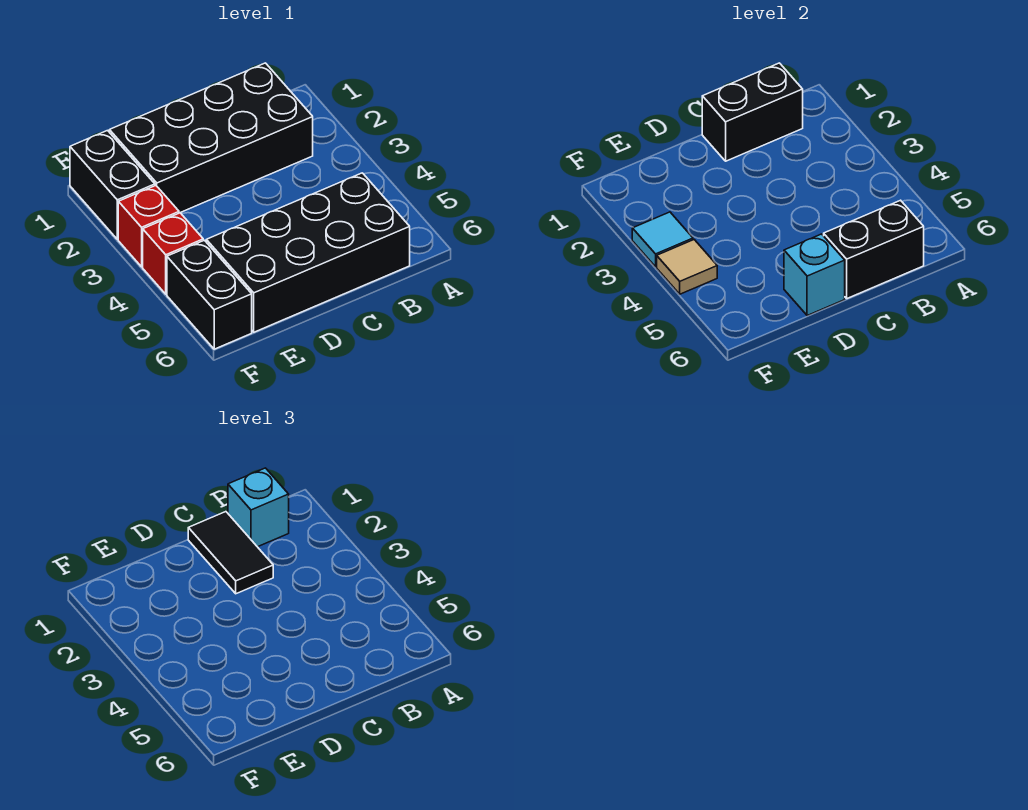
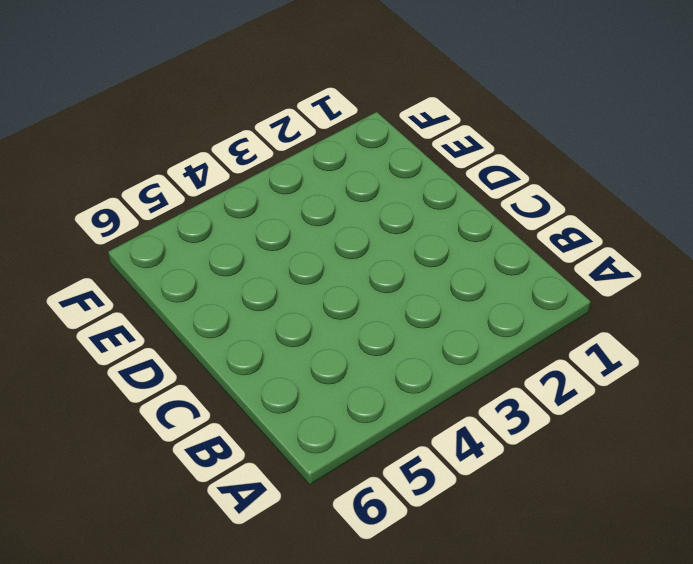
none -> black brick B1:E2 level 1
none -> black brick B5:E6 level 1
none -> black brick F1:F2 level 1

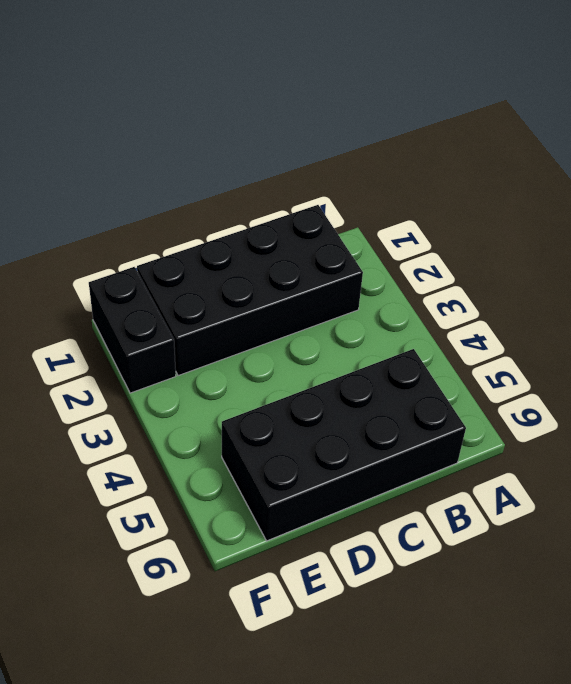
none -> red brick F3 level 1
none -> red brick F4 level 1
none -> black brick F5:F6 level 1

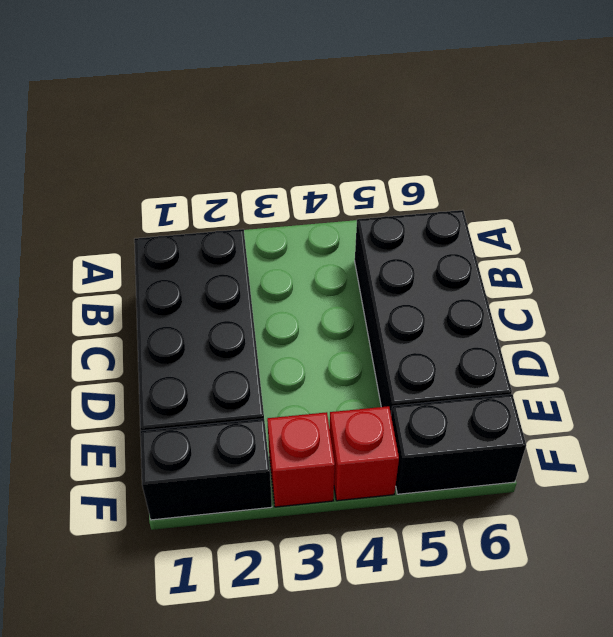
none -> black brick B1:C1 level 2
none -> black brick B6:C6 level 2
none -> cyan brick D6 level 2

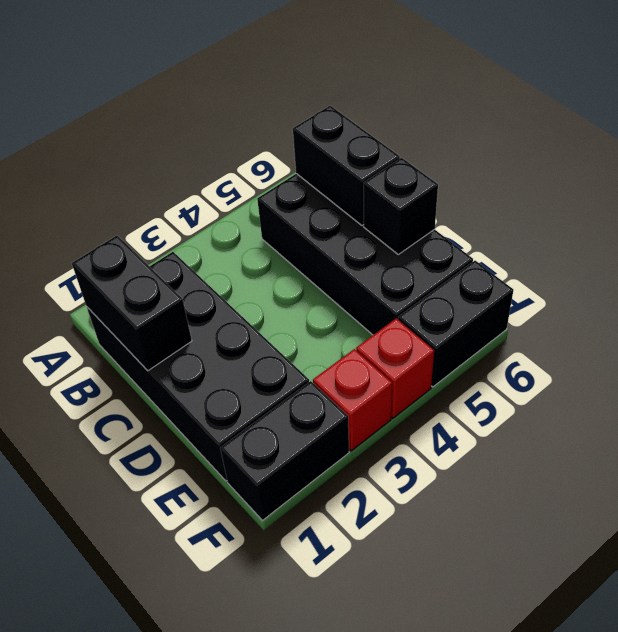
black brick D6 level 2 -> cyan brick D6 level 2
none -> cyan tile F3 level 2
none -> tan tile F4 level 2
none -> cyan brick B1 level 3

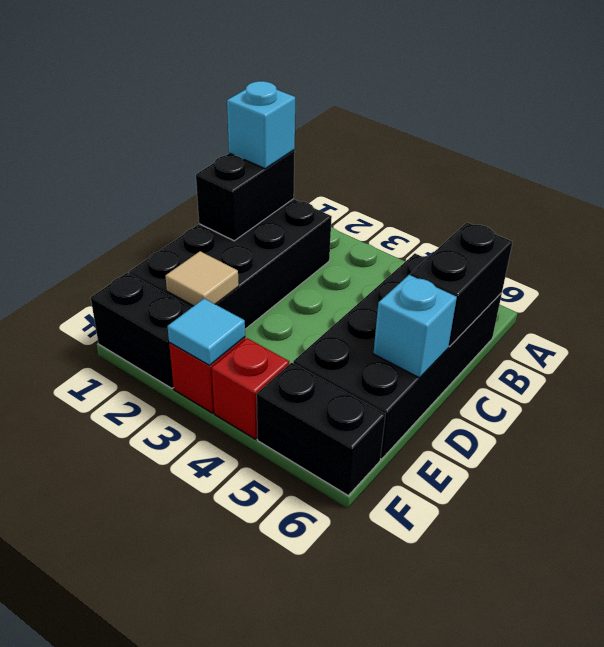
tan tile E2 level 2 -> tan tile F4 level 2
none -> black tile C1:C2 level 3

